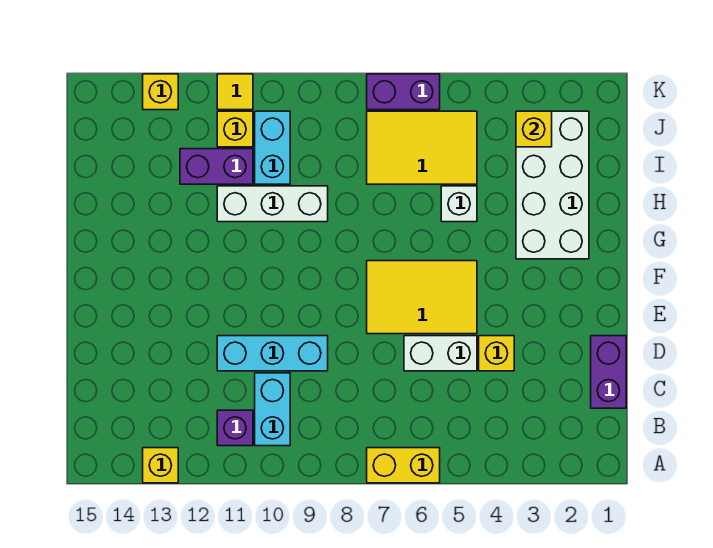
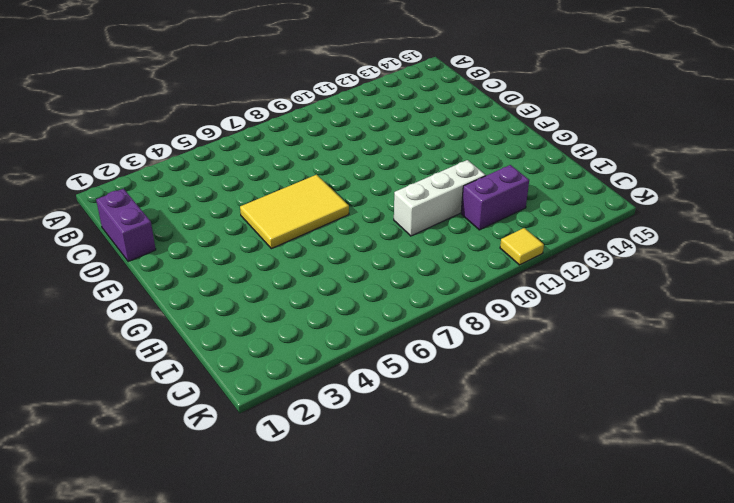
none -> yellow brick A6:A7 level 1
none -> yellow brick A13 level 1
none -> cyan brick B10:C10 level 1

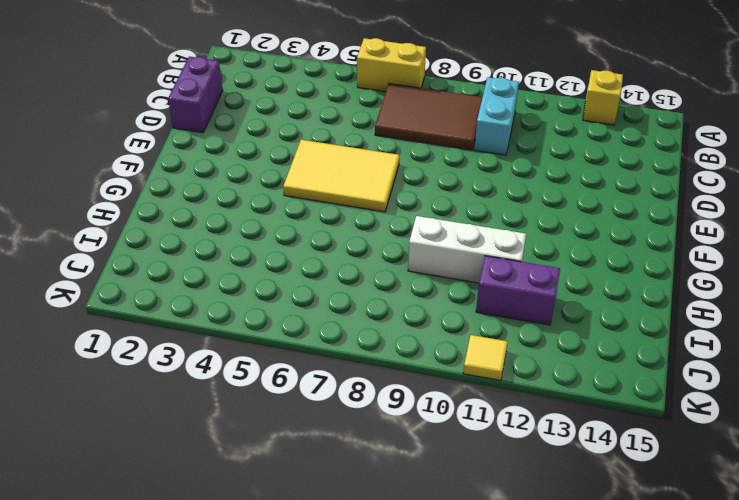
brown tile B7:C9 level 1 -> none
none -> purple brick B11 level 1
none -> yellow brick D4 level 1
none -> white brick D5:D6 level 1

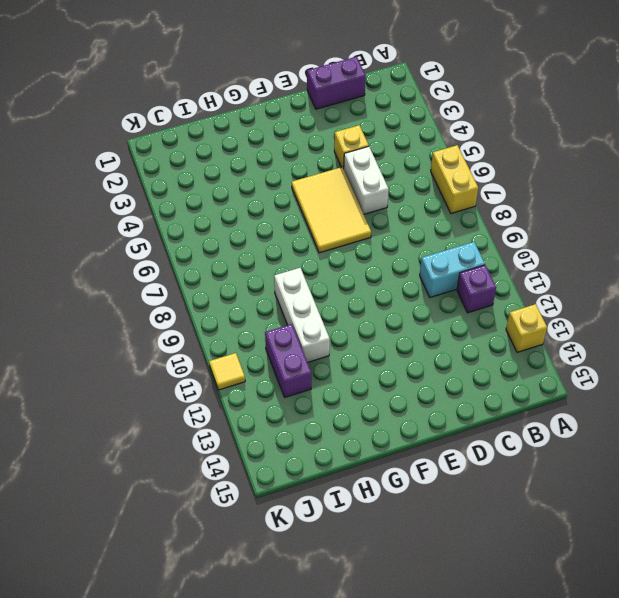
none -> cyan brick D9:D11 level 1
none -> white brick G2:J3 level 1
none -> white brick H5 level 1

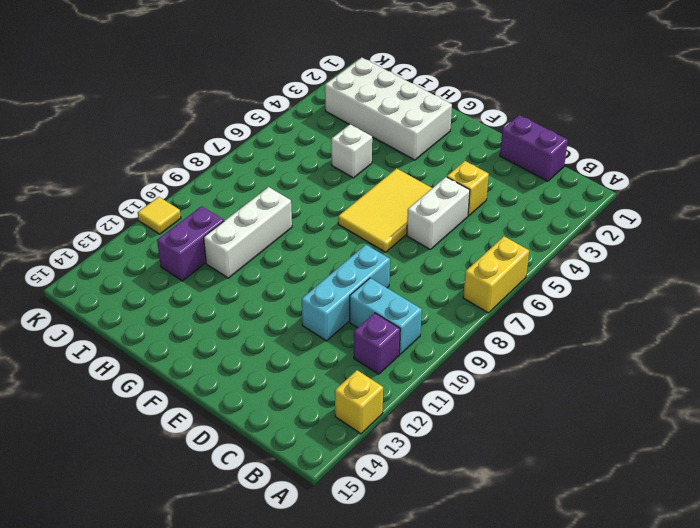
none -> yellow tile I5:J7 level 1
none -> cyan brick I10:J10 level 1
none -> yellow brick J11 level 1

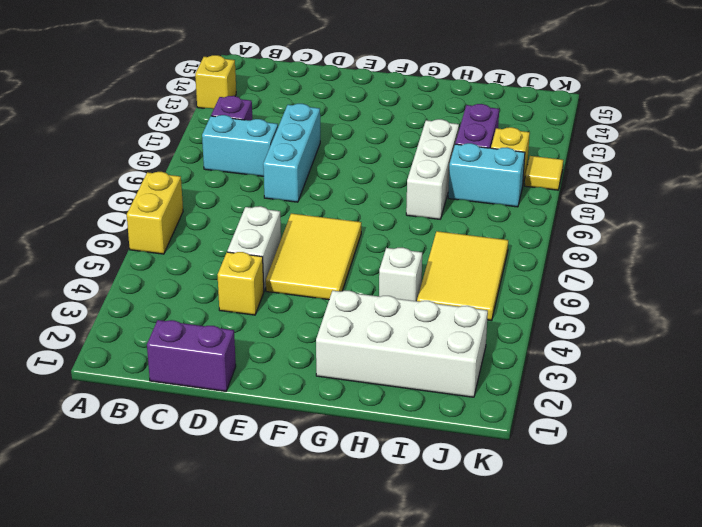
none -> purple brick K6:K7 level 1
none -> yellow brick K13 level 1
none -> yellow brick J3 level 2

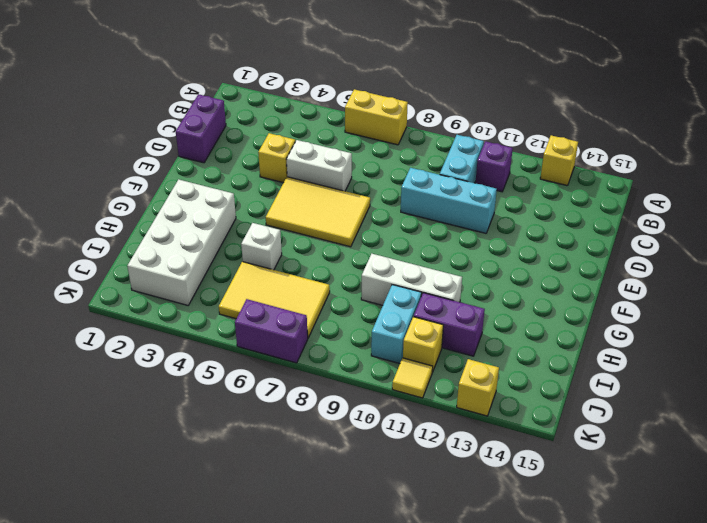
none -> yellow brick J3 level 2

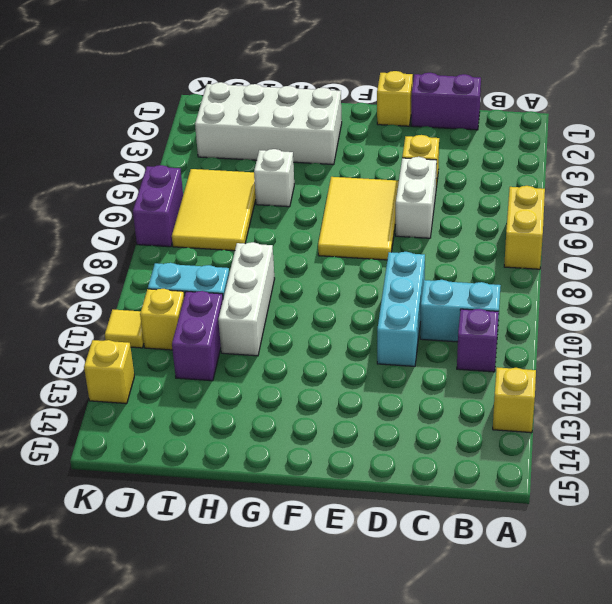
yellow brick E1 level 1 -> yellow brick J3 level 2

